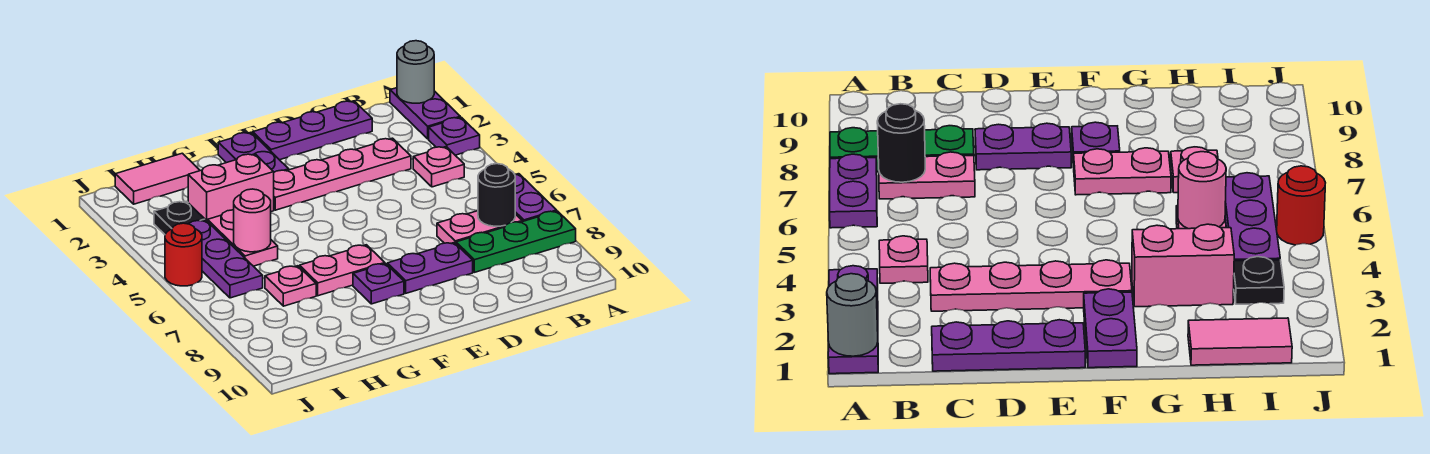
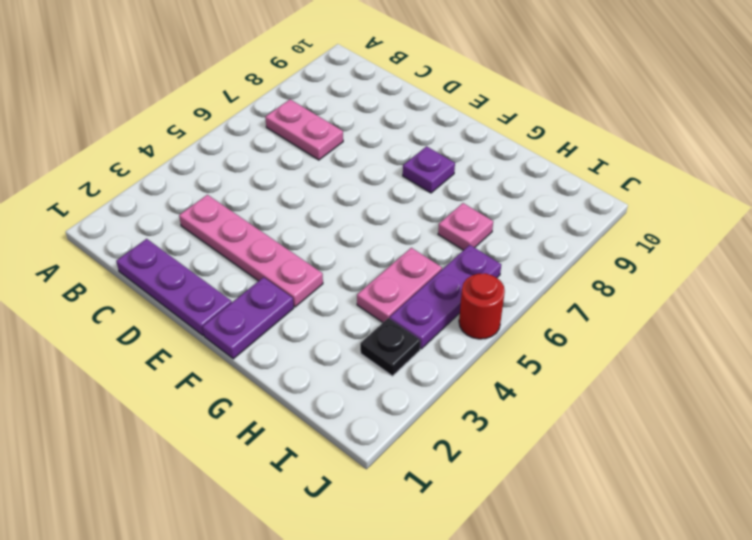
none -> purple plate A1:A2 level 1
none -> purple plate A3 level 1
none -> purple plate A6:A7 level 1

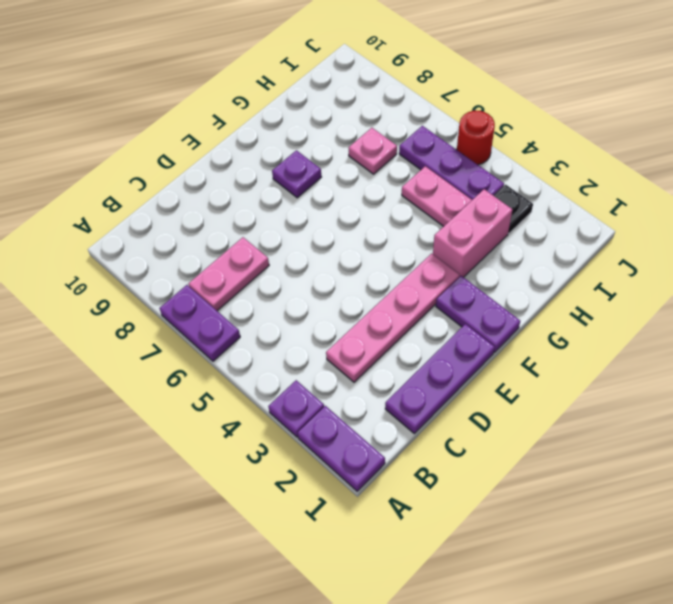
none -> green plate A8:C8 level 1
none -> pink plate B4 level 1
none -> purple plate D8:E8 level 1

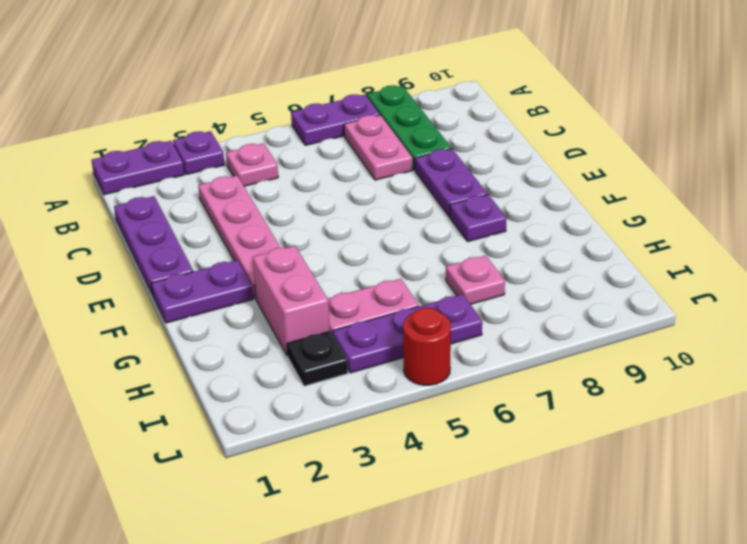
none -> pink plate F7:G7 level 1
none -> pink tile H1:I1 level 1
none -> grey round brick A1 level 2

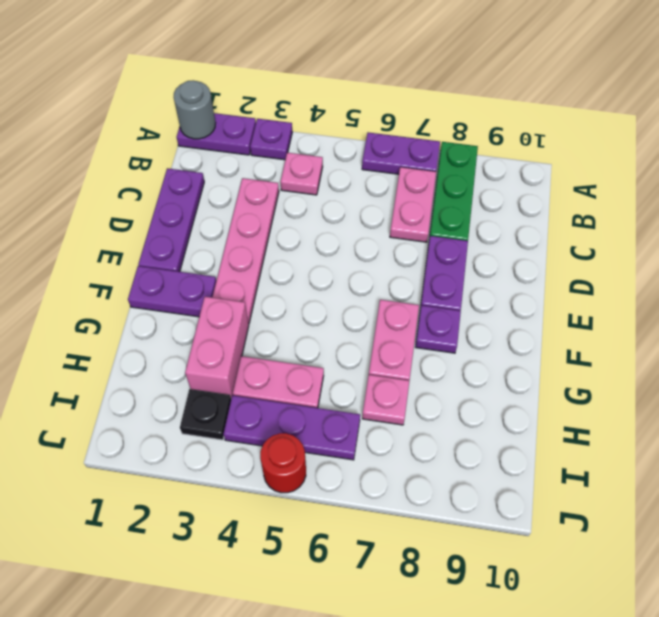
none -> pink tile H1:I1 level 1
none -> black round brick B7 level 2
none -> pink round brick H5 level 2

